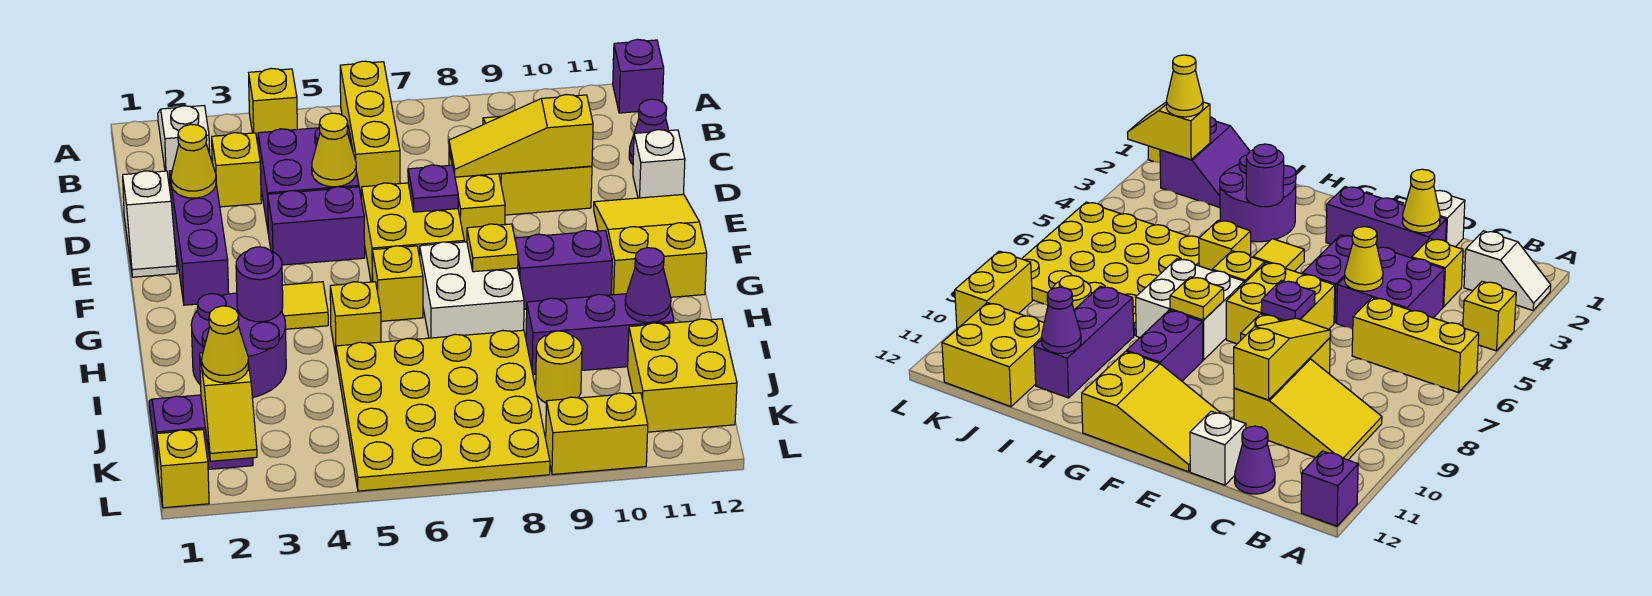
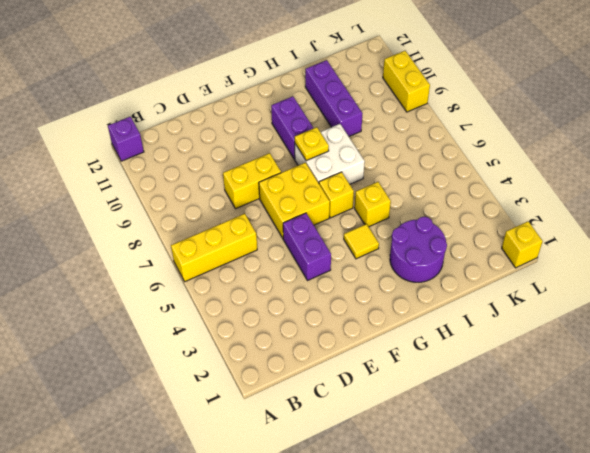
none -> white slope A2:B2 level 1 top B
none -> yellow brick A4 level 1
none -> yellow slope B9:D10 level 1 top D
none -> yellow brick C3 level 1

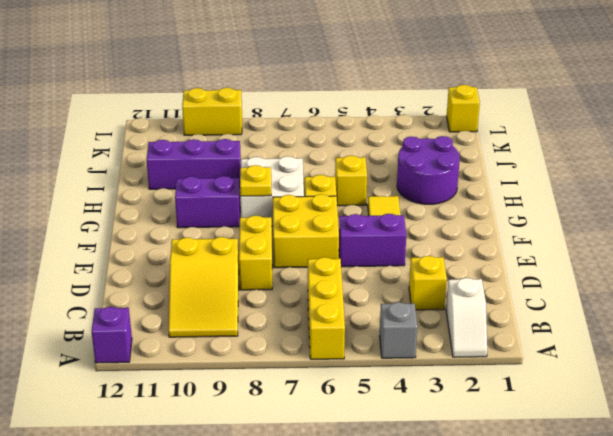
grey brick A4 level 1 -> yellow brick A4 level 1
none -> purple brick C4:D5 level 1
none -> purple cone C12 level 1
none -> white slope D1:E1 level 1 top D
none -> purple brick D2:F2 level 1

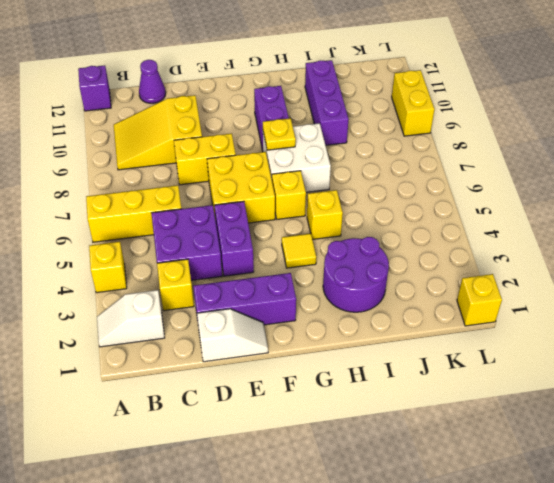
none -> white brick D12 level 1
none -> yellow slope E11:G12 level 1 top G
none -> yellow plate I5:L8 level 1
none -> purple slope J1:K2 level 1 top K

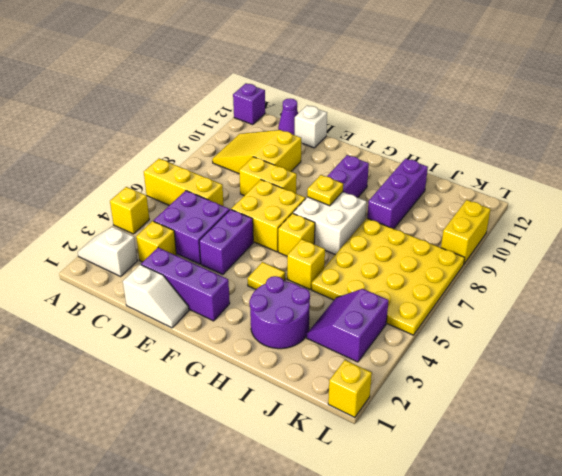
purple slope J3:K4 level 1 top K -> purple slope J1:K2 level 1 top K
none -> yellow slope E11:G12 level 1 top G
none -> yellow round brick J9 level 1
none -> yellow brick J11:K12 level 1
none -> yellow cone D2 level 2

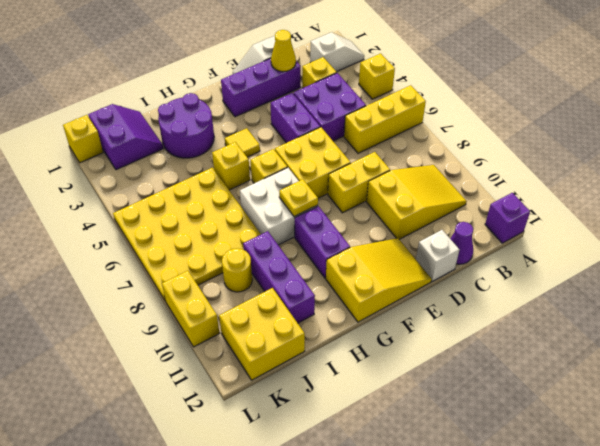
none -> yellow cone D5 level 2
none -> yellow slope D8:D10 level 2 top 10
none -> purple plate E7 level 2
none -> purple round brick H3 level 2

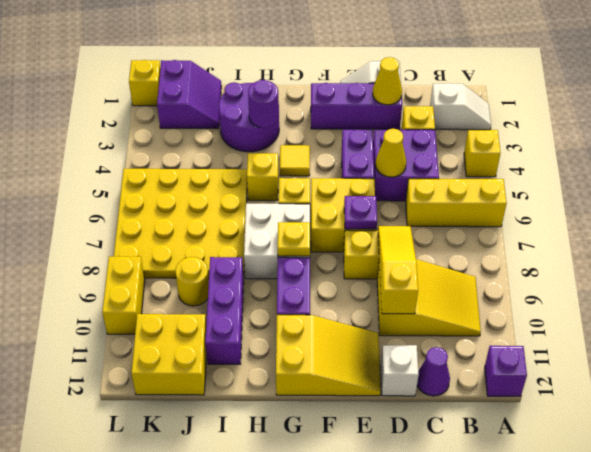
none -> purple cone I11 level 2
none -> yellow slope K2:L2 level 2 top K
none -> yellow cone K2 level 3

